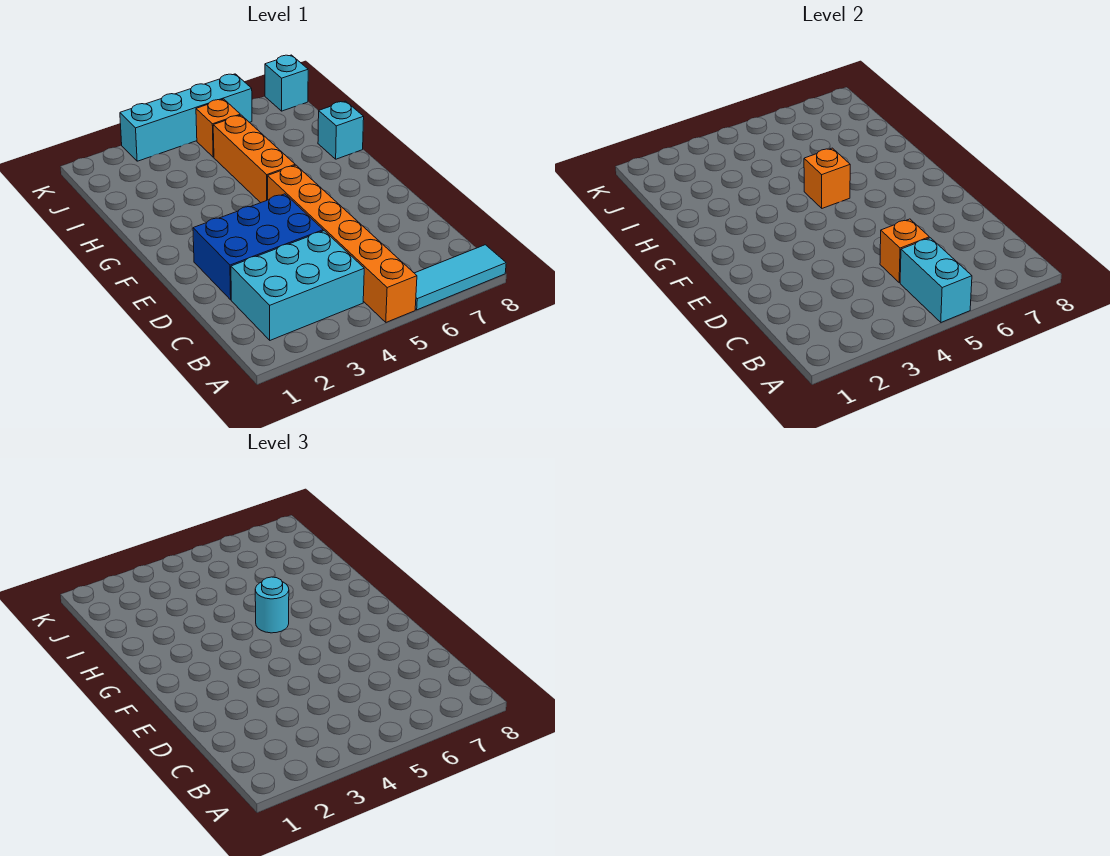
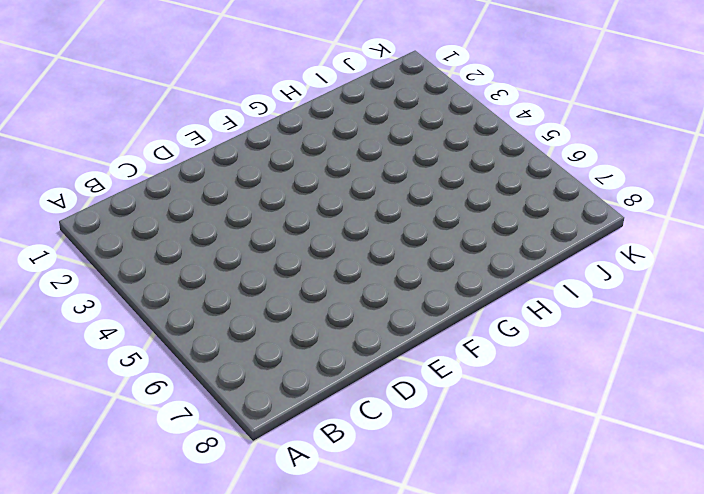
none -> orange brick A5:F5 level 1
none -> cyan tile A6:A8 level 1
none -> cyan brick B2:C4 level 1

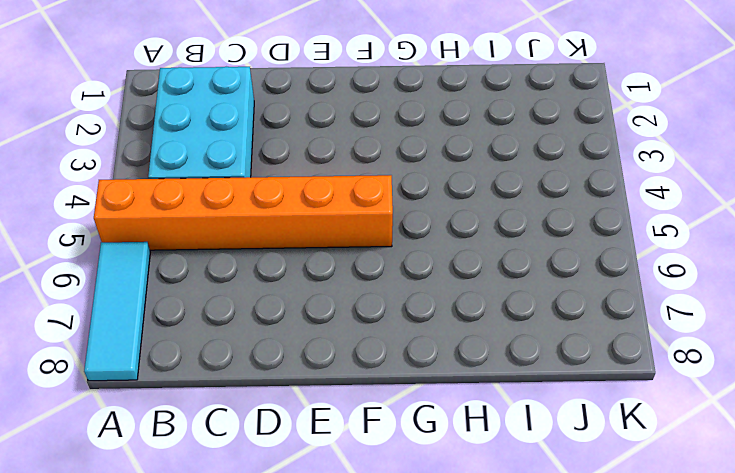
none -> blue brick D2:E4 level 1
none -> orange brick G5:I5 level 1
none -> cyan brick H8 level 1

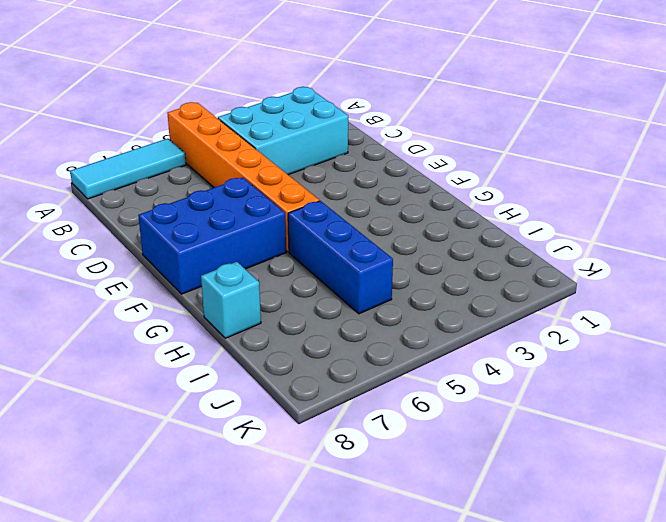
blue brick E6:F8 level 1 -> blue brick D2:E4 level 1
blue brick G5:I5 level 1 -> orange brick G5:I5 level 1
none -> orange brick J5 level 1
none -> cyan brick K3:K6 level 1
none -> cyan brick K8 level 1

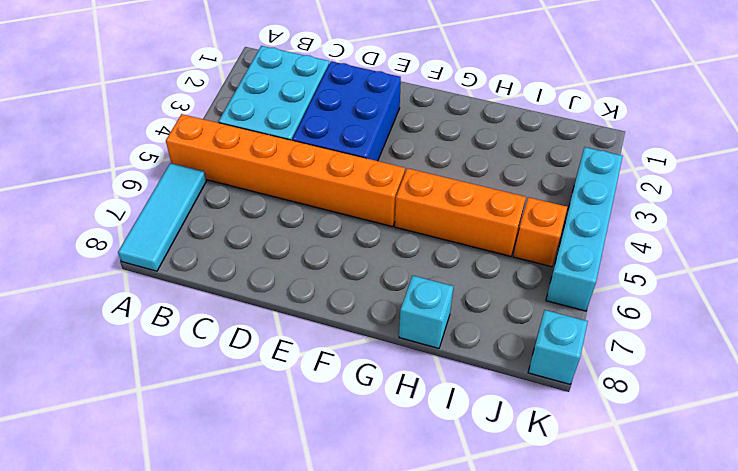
none -> cyan brick A5:B5 level 2
none -> orange brick C5 level 2
none -> orange brick G5 level 2

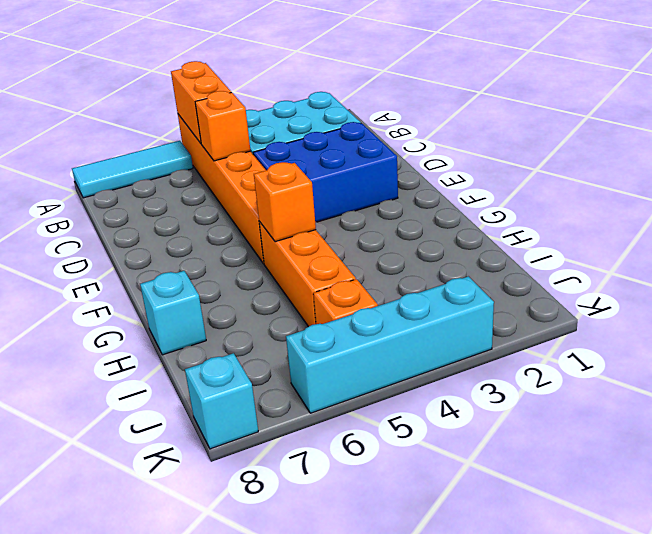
orange brick A5:B5 level 2 -> cyan brick A5:B5 level 2
none -> cyan round brick G5 level 3

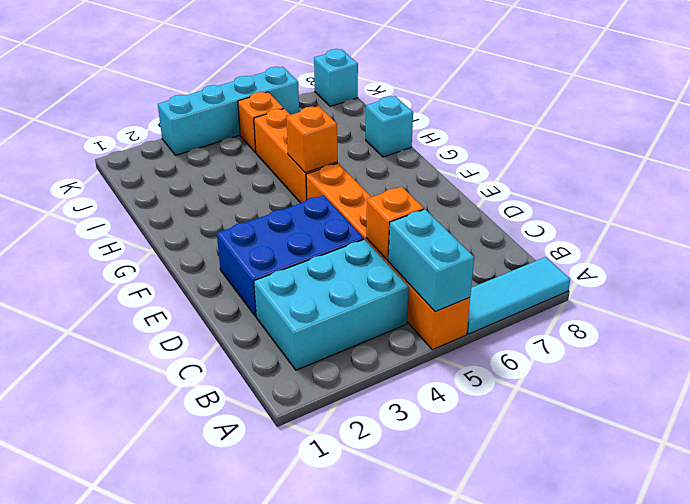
none -> cyan round brick G5 level 3

